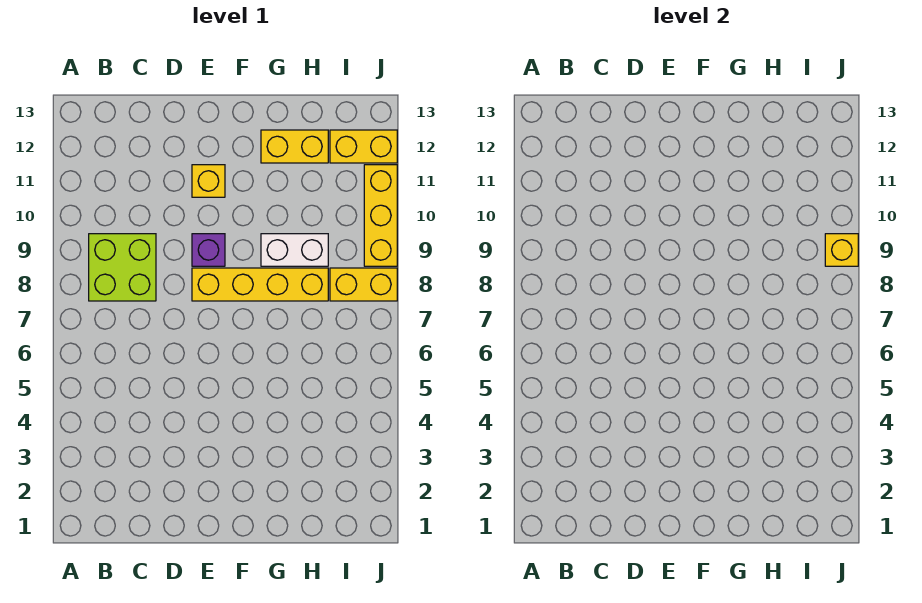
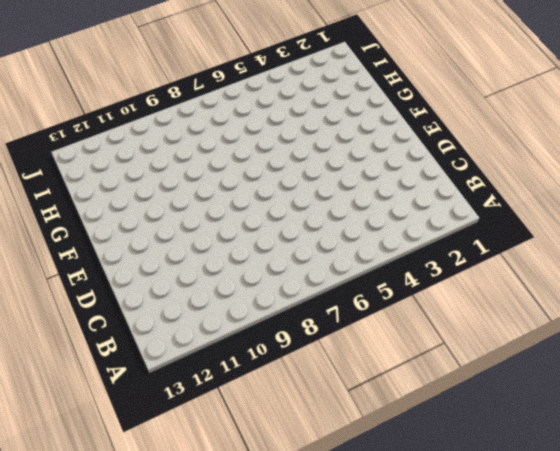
none -> lime brick B8:C9 level 1
none -> yellow brick E8:H8 level 1

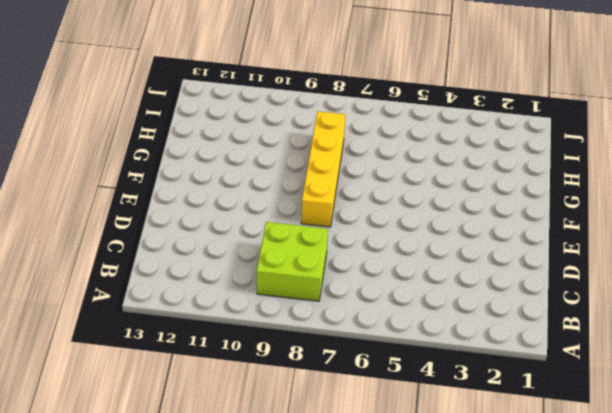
none -> purple brick E9 level 1
none -> yellow brick E11 level 1

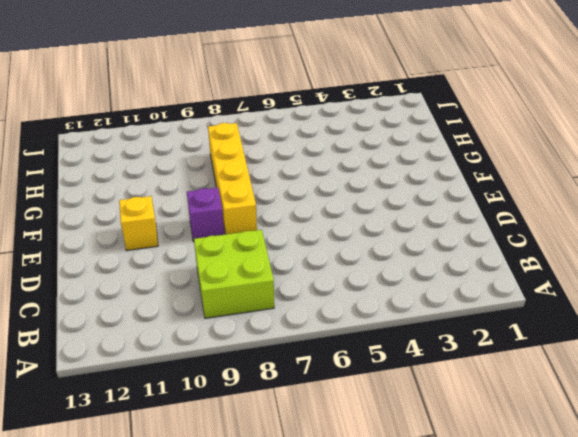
none -> white brick G9:H9 level 1
none -> yellow brick G12:H12 level 1

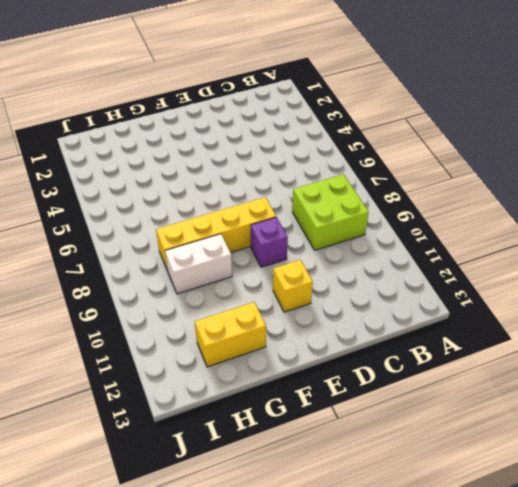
none -> yellow brick I8:J8 level 1
none -> yellow brick I12:J12 level 1

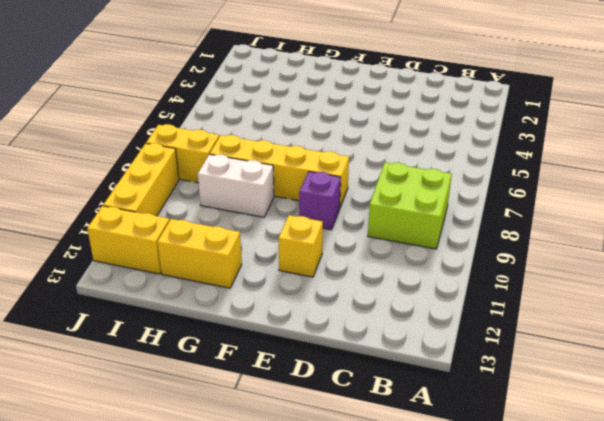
none -> yellow brick J9 level 2

